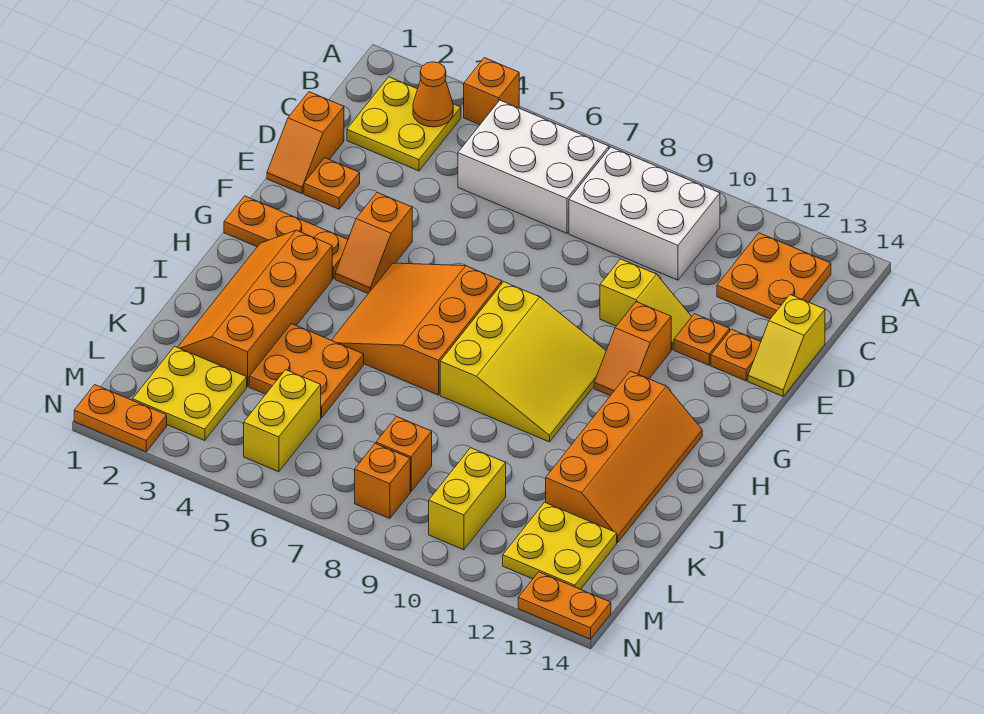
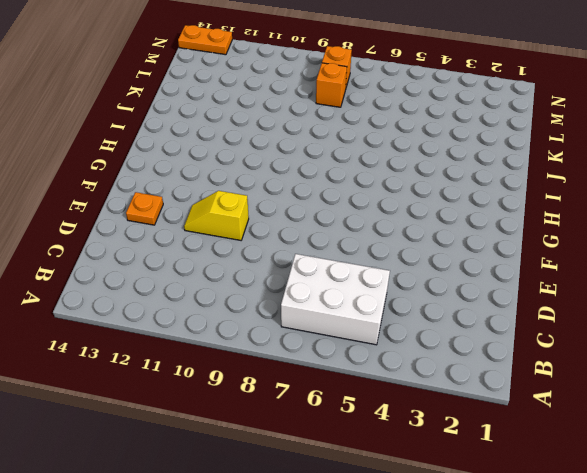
none -> orange brick A4 level 1
none -> yellow plate B2:C3 level 1
none -> white brick B8:C10 level 1

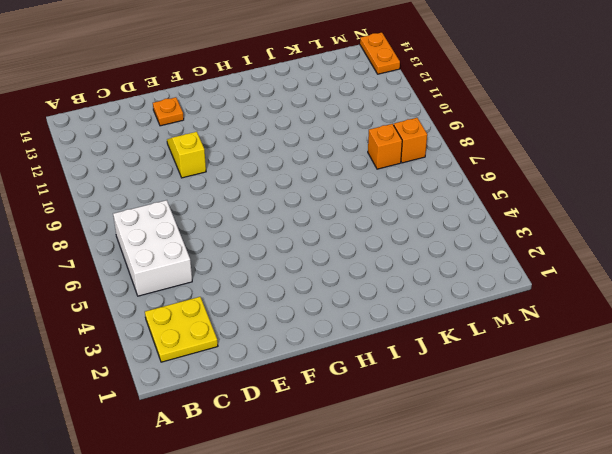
none -> orange brick A4 level 1
none -> white brick B8:C10 level 1
none -> orange plate B12:C13 level 1

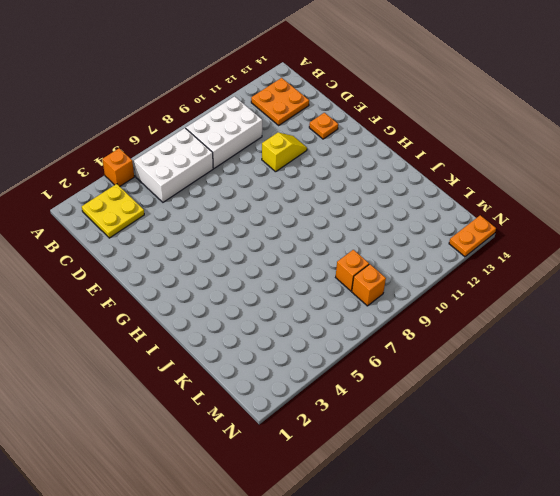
none -> orange slope D1:E1 level 1 top D
none -> yellow slope D14:E14 level 1 top D
none -> orange plate E2 level 1

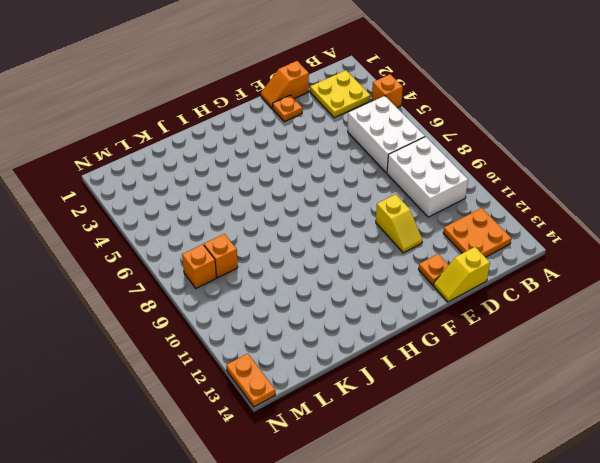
none -> orange plate E12 level 1
none -> orange slope F4:G4 level 1 top F
none -> orange slope F11:G11 level 1 top F

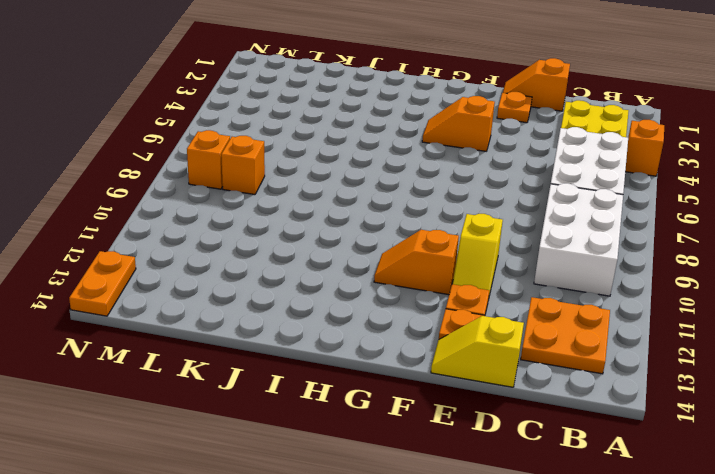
none -> orange plate G1:G3 level 1
none -> orange slope G5:I7 level 1 top 7
none -> yellow slope G8:I10 level 1 top 8

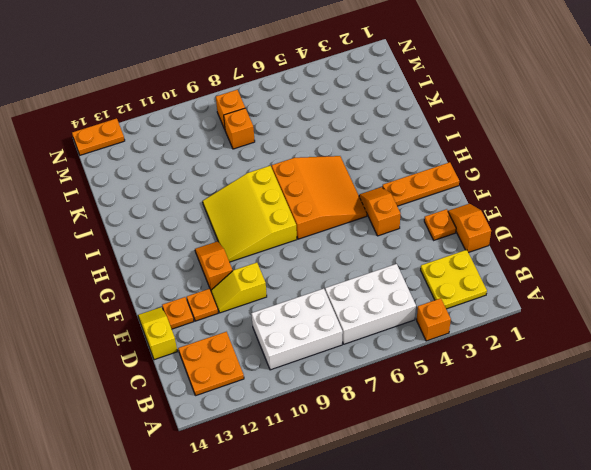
none -> orange slope H2:K3 level 1 top 3
none -> orange slope H12:K13 level 1 top 12
none -> orange plate J4:K5 level 1

